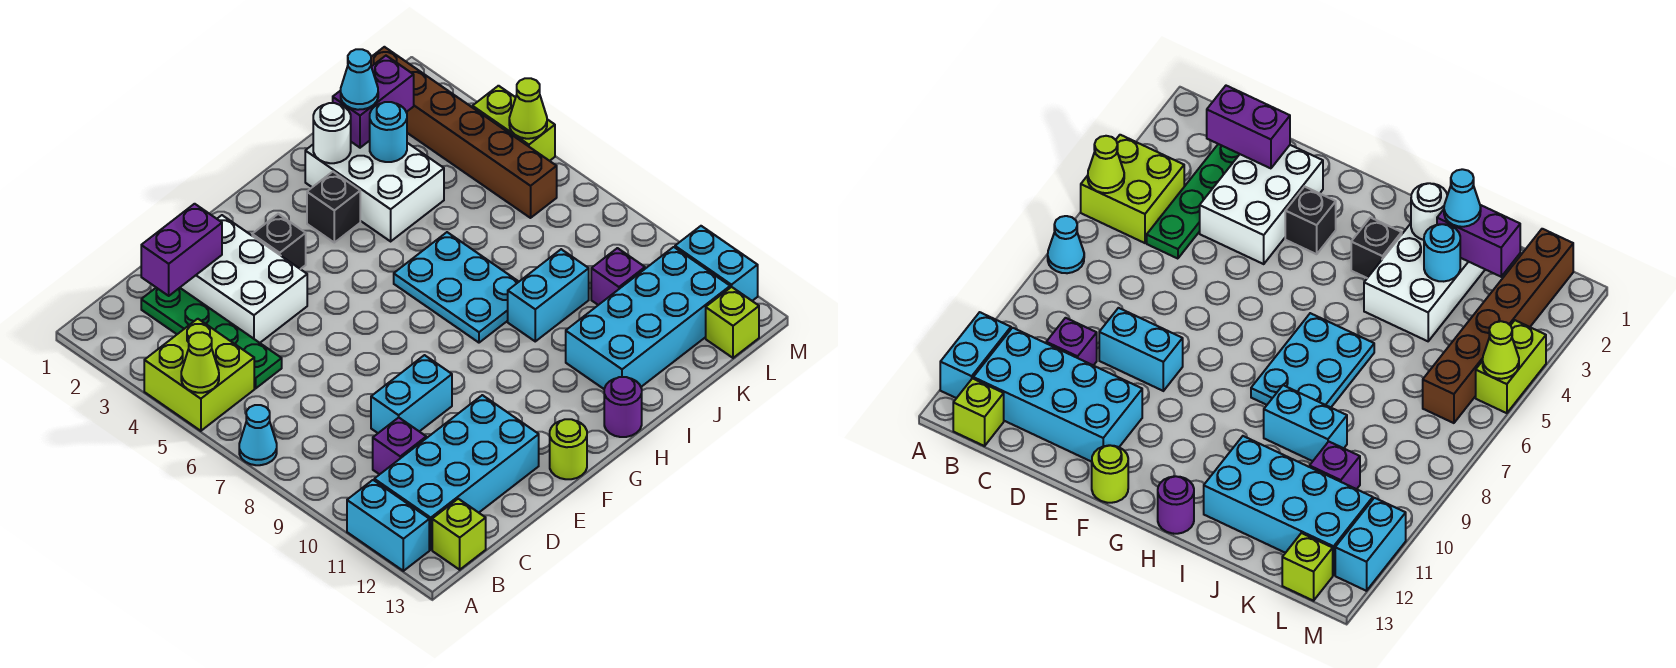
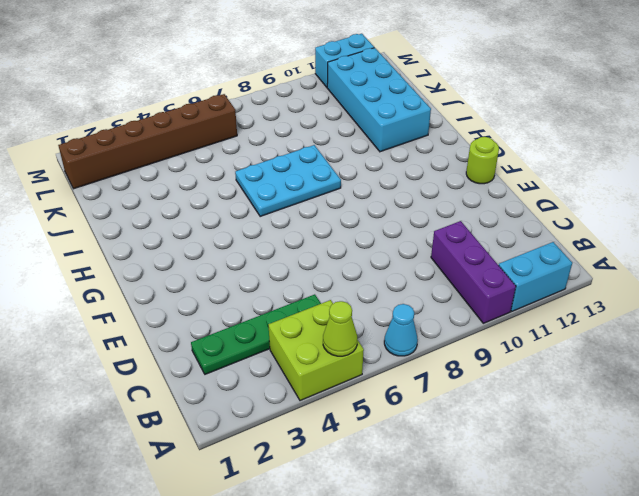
purple brick A10:C10 level 1 -> purple brick C10 level 1
none -> cyan brick B11:E12 level 1
none -> lime brick B13 level 1
none -> white brick D2:E4 level 1

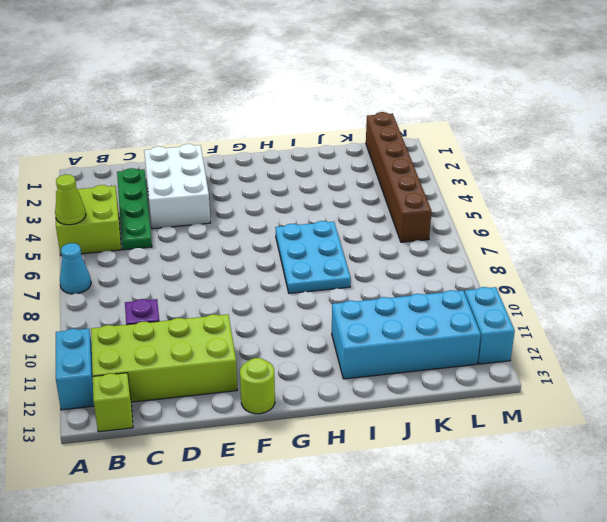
lime brick B11:E12 level 1 -> cyan brick B11:E12 level 1
none -> cyan brick D9:E9 level 1
none -> black brick F3 level 1
none -> black brick H3 level 1

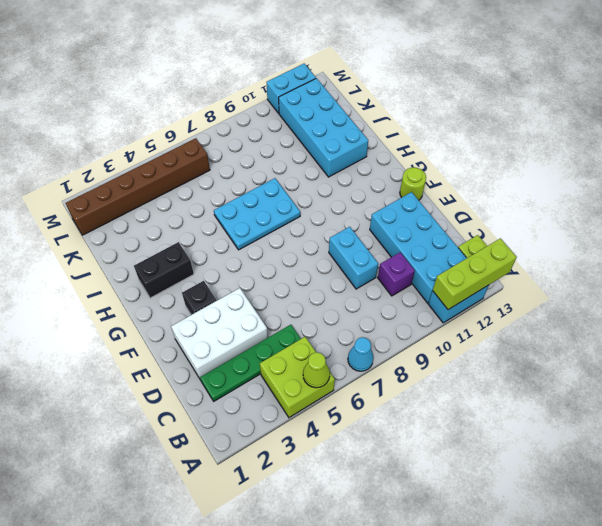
lime brick A11:A13 level 2 -> none
black brick H2:H3 level 1 -> black brick H3 level 1
none -> purple round brick H13 level 1
none -> white brick I2:J4 level 1
none -> cyan brick I9:J9 level 1

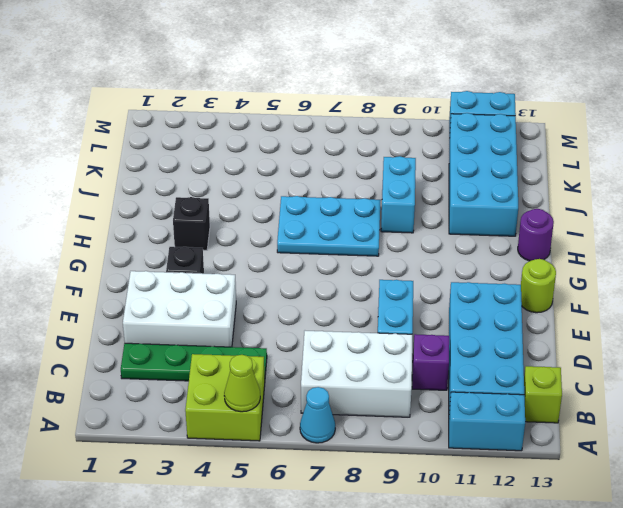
white brick B7:C9 level 1 -> white brick I2:J4 level 1
none -> purple brick K10 level 1
none -> brown brick L1:L6 level 1
none -> lime brick L13 level 1

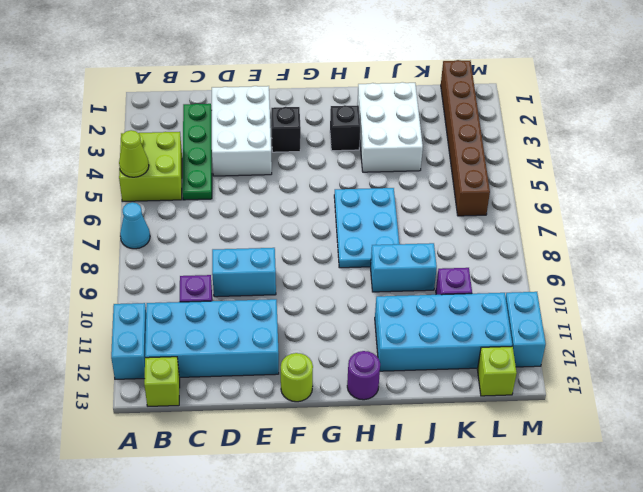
none -> lime brick M4:M5 level 1
none -> purple brick C2:D2 level 2
none -> white round brick I2 level 2

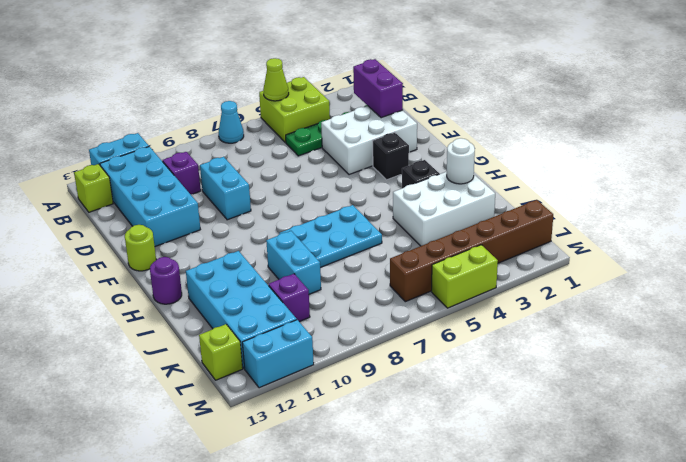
none -> purple brick J2:K2 level 2
none -> cyan round brick J3 level 2
none -> lime cone M5 level 2

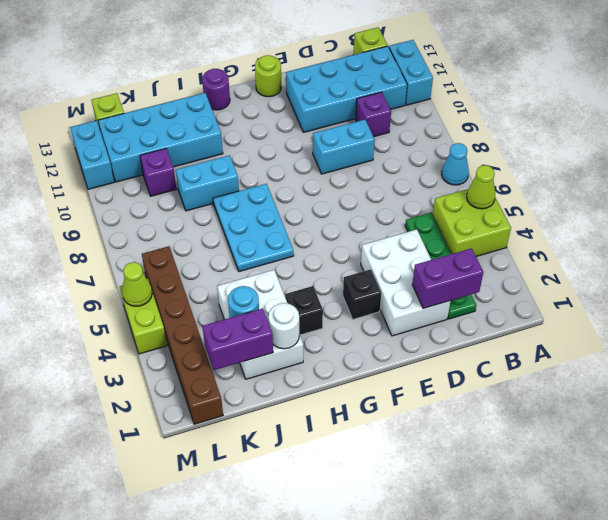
none -> cyan cone J2 level 3

